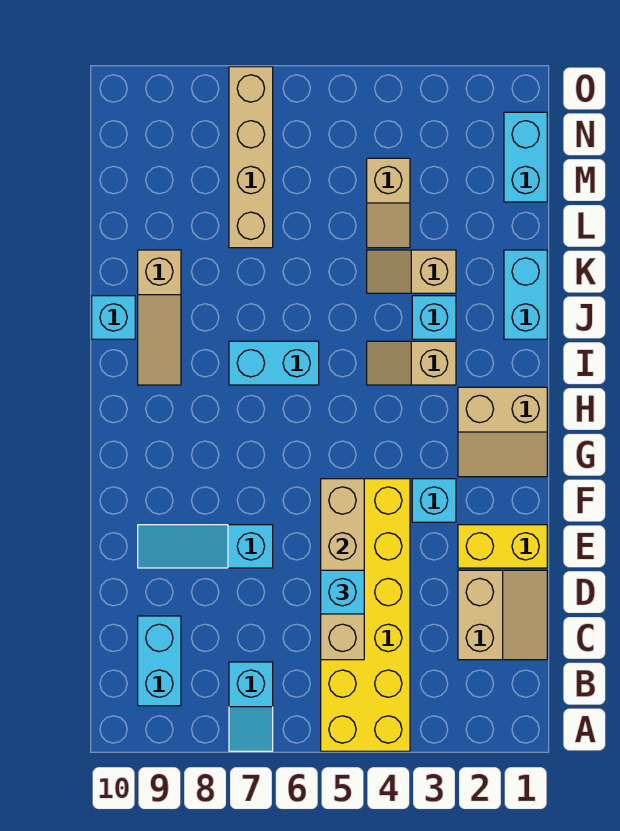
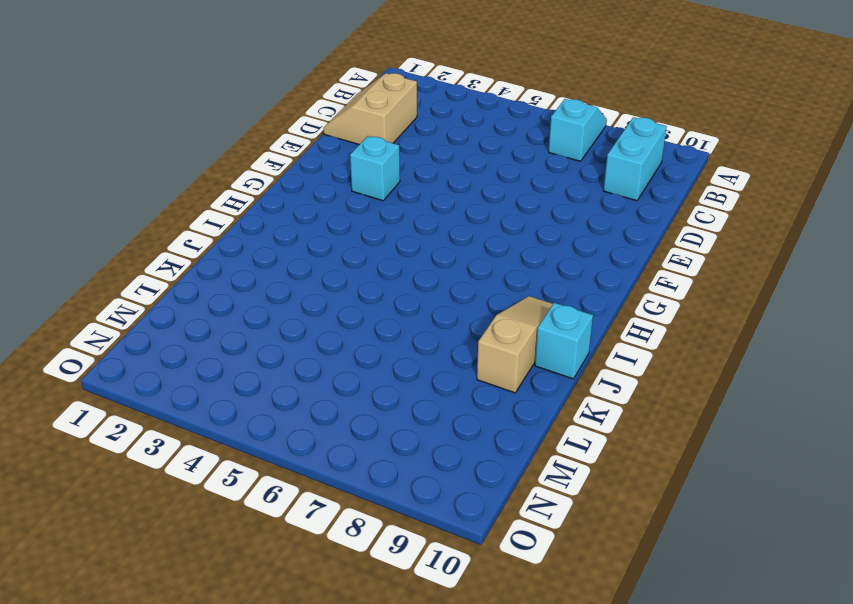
none -> yellow brick A4:F5 level 1
none -> yellow brick E1:E2 level 1
none -> cyan slope E7:E9 level 1 top 7

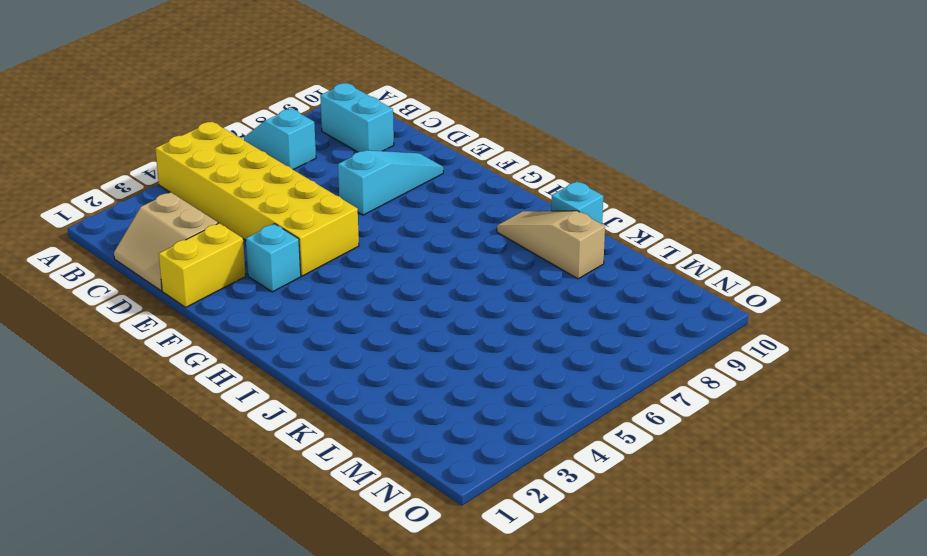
none -> tan slope G1:H2 level 1 top H
none -> tan slope I3:I4 level 1 top 3
none -> cyan brick I6:I7 level 1

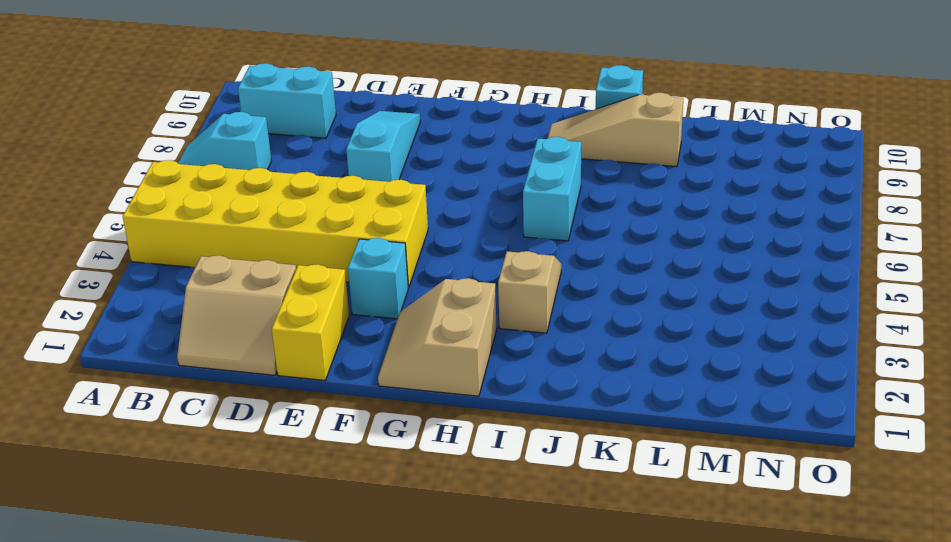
none -> cyan brick J1:K1 level 1
none -> cyan brick J3 level 1
none -> tan slope K3:K4 level 1 top 3

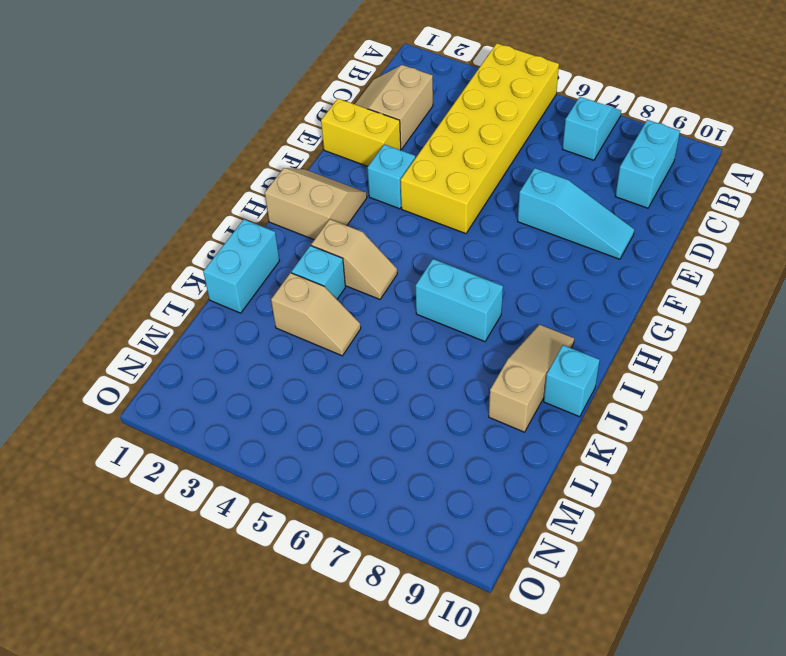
none -> tan slope L4:M4 level 1 top M
none -> tan brick L7:O7 level 1
none -> cyan brick M1:N1 level 1

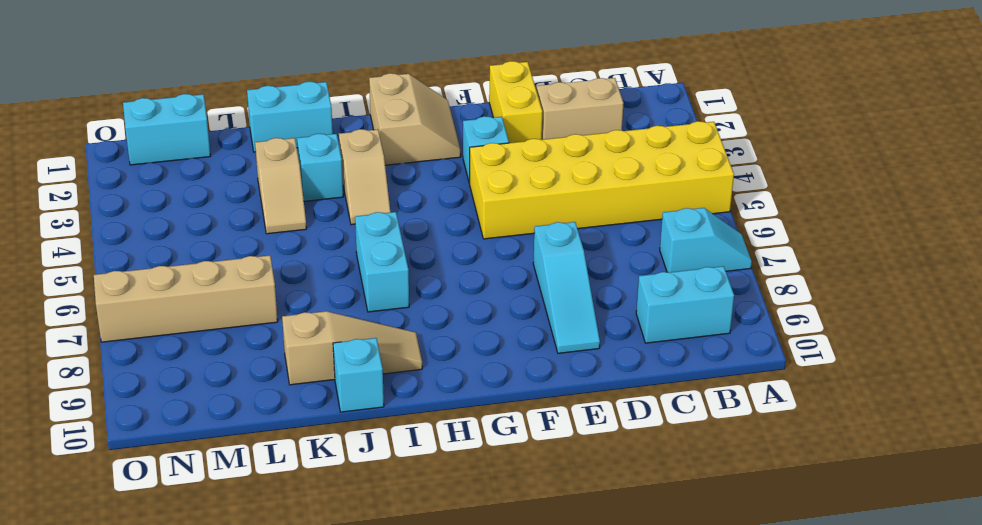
none -> tan slope L4:M4 level 1 top M
none -> tan brick C5:F5 level 2
none -> cyan brick D5 level 3

